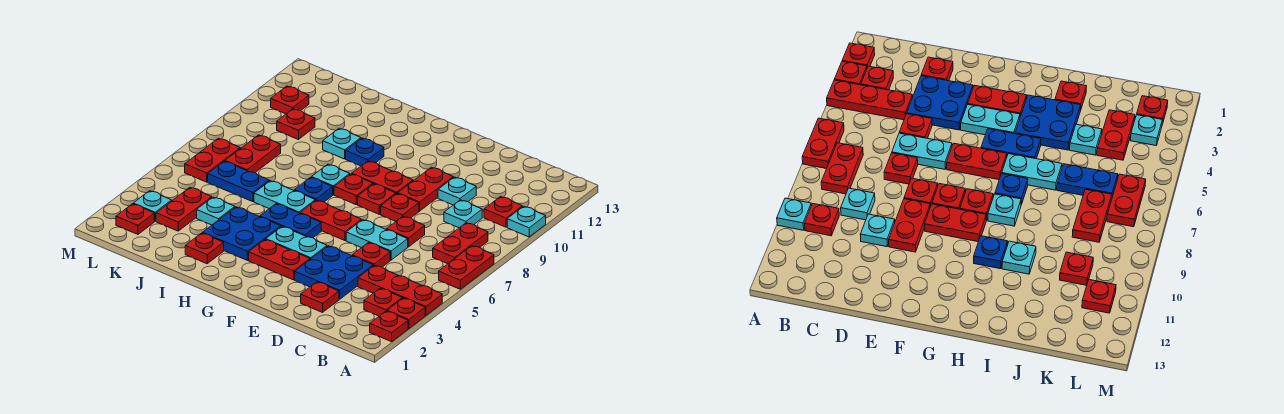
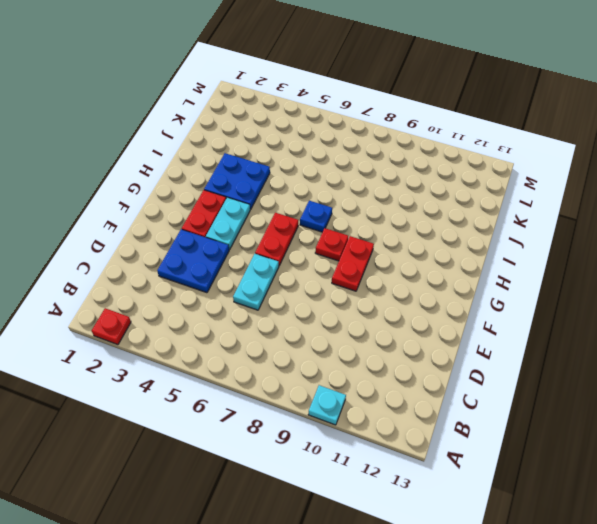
none -> red plate A3 level 1
none -> red plate A4:C4 level 1
none -> red plate A6:A7 level 1
none -> red plate B3 level 1

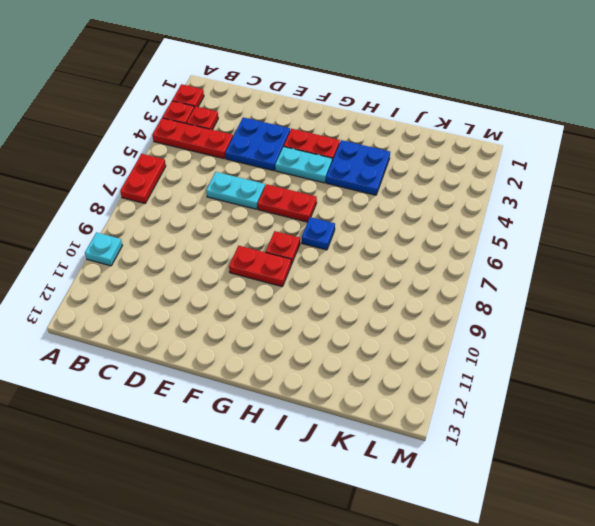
none -> red plate B7:B8 level 1
none -> red plate B10 level 1
none -> cyan plate C9 level 1
none -> red plate D2 level 1

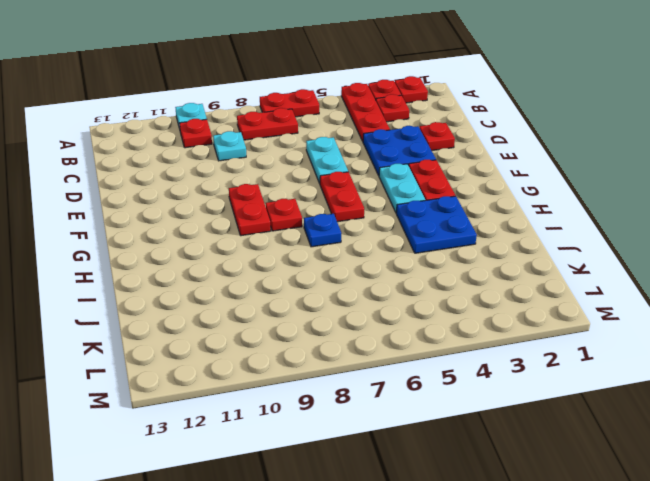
none -> red plate D5 level 1
none -> red plate D7 level 1
none -> cyan plate D10 level 1
none -> red plate E8 level 1

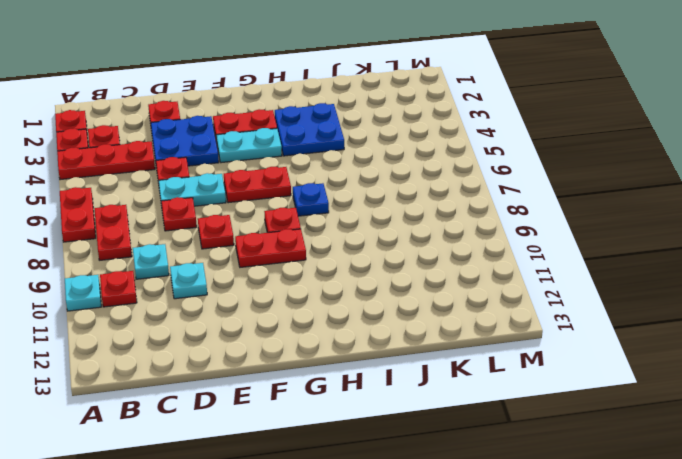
none -> red plate E9:E10 level 1
none -> red plate F8 level 1
none -> blue plate G5:H5 level 1
none -> cyan plate H6:I6 level 1

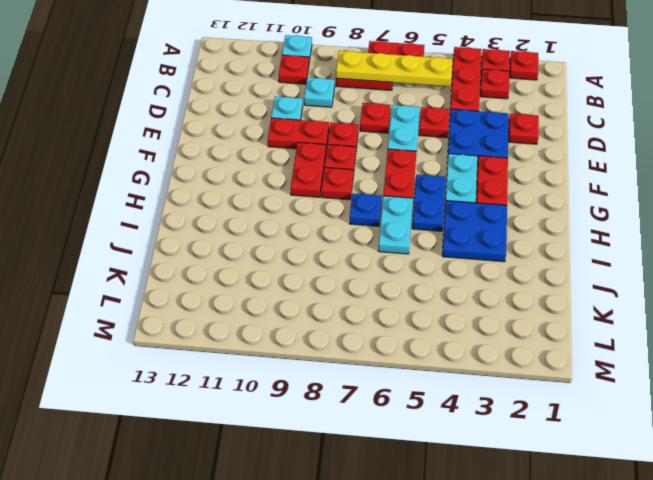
yellow plate B5:B8 level 2 -> none
none -> cyan plate H8 level 1
none -> blue plate H10 level 1
none -> red plate I2 level 1
none -> cyan plate I10 level 1

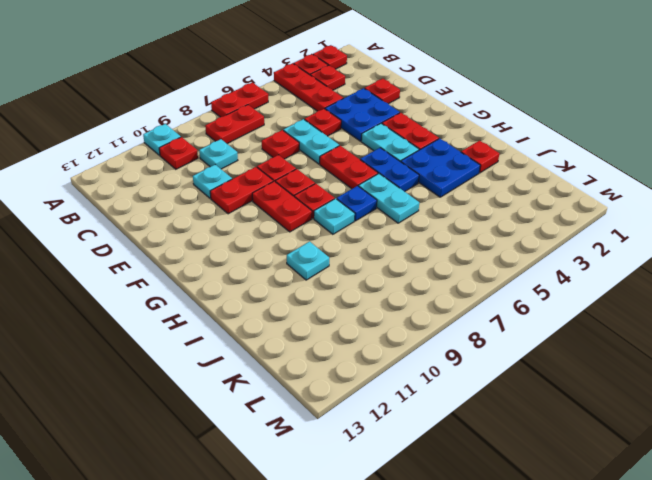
none -> blue plate H10 level 1
none -> cyan plate J4 level 1
none -> blue plate J6:K6 level 1
none -> red plate K3:K4 level 1

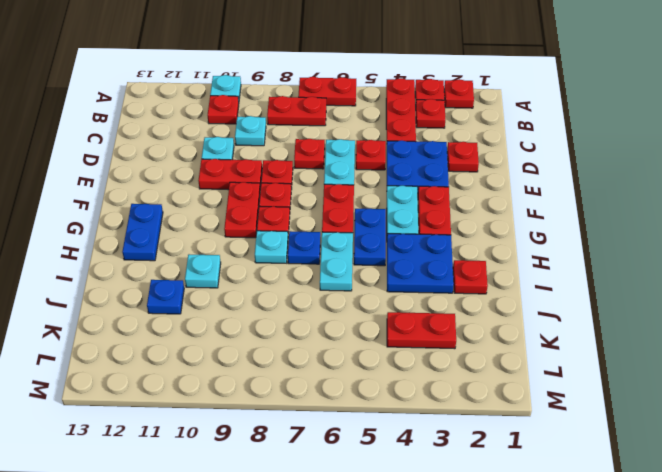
blue plate G12:H12 level 1 -> blue plate J6:K6 level 1
blue plate J11 level 1 -> blue plate H10 level 1
none -> cyan plate J4 level 1
none -> red plate K7:K8 level 1
none -> red plate K10 level 1
none -> red plate L2 level 1

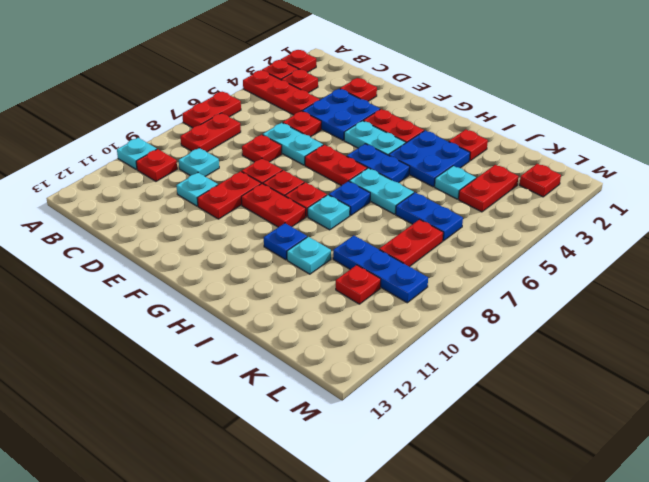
blue plate J9:L9 level 1 -> none
none -> cyan plate L3 level 1
none -> red plate L6:L7 level 1
none -> red plate L11 level 1

